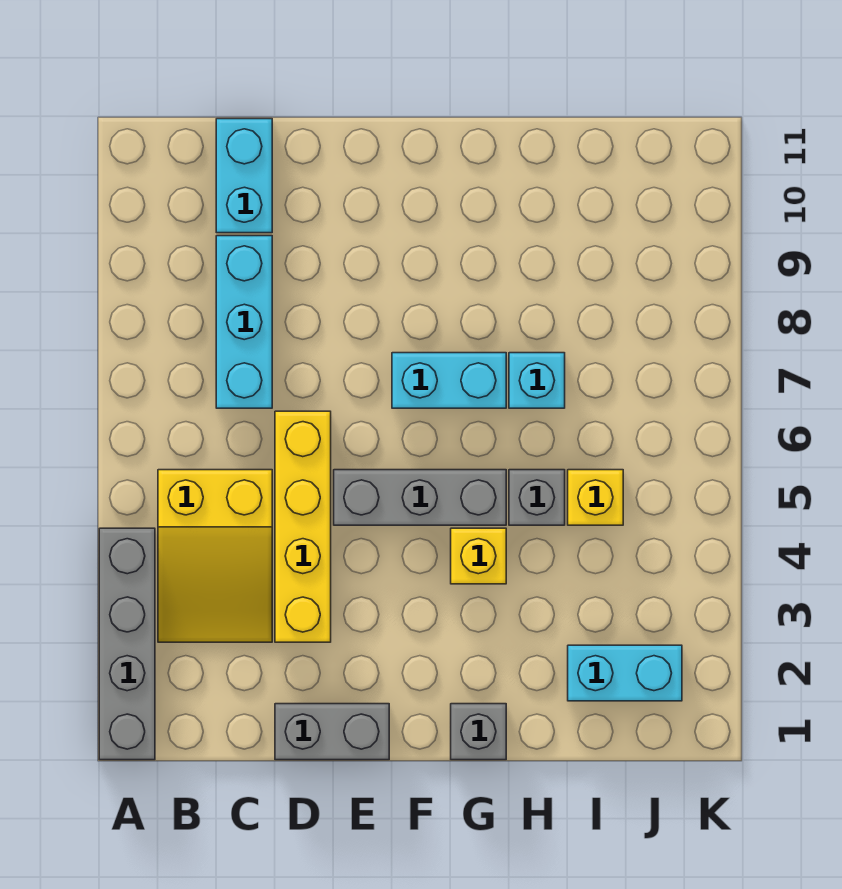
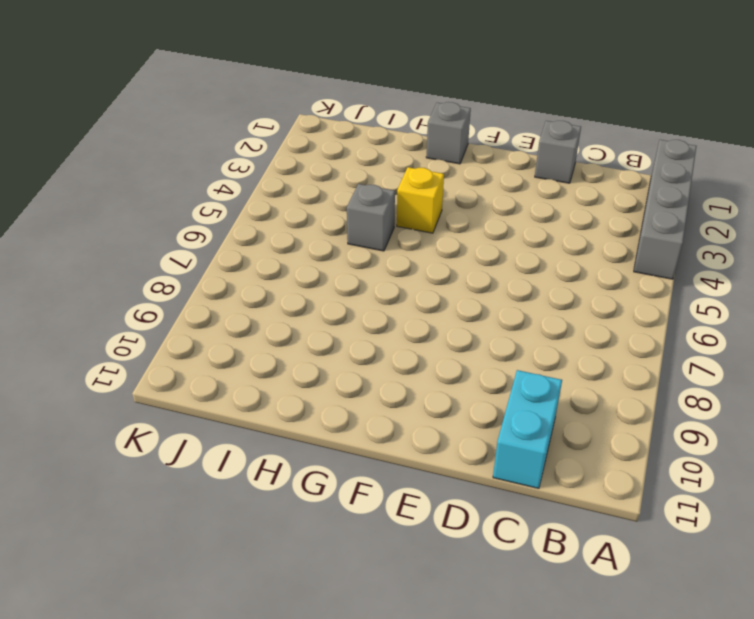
grey brick D1 level 1 -> grey brick D1:E1 level 1
none -> yellow slope B3:C5 level 1 top 5
none -> cyan brick C7:C9 level 1
none -> yellow brick D3:D6 level 1

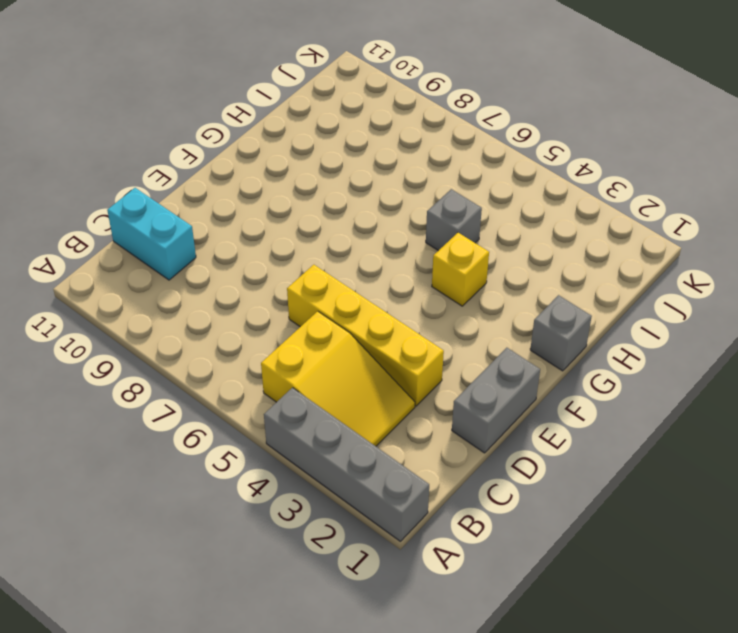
none -> cyan brick C7:C9 level 1
none -> grey brick E5:G5 level 1
none -> cyan brick F7:G7 level 1

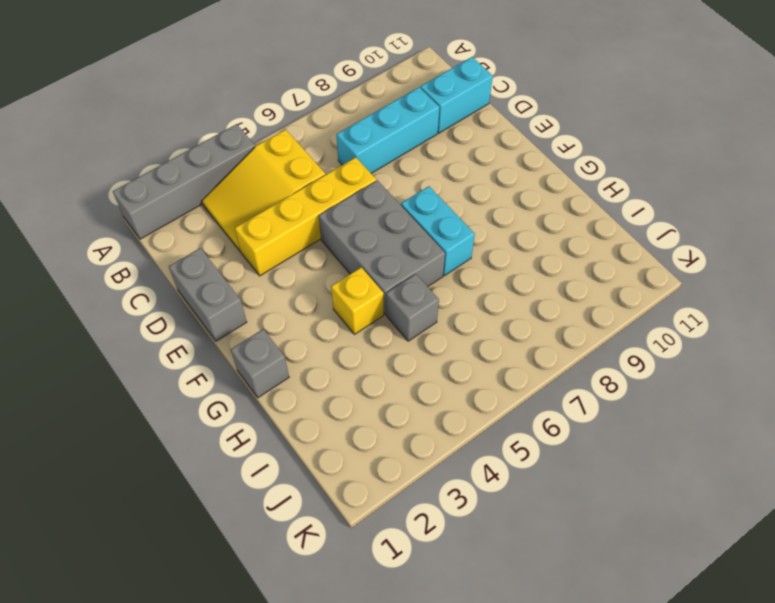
grey brick E5:G6 level 1 -> grey brick E5:G5 level 1
none -> cyan brick H7 level 1
none -> cyan brick I2:J2 level 1
none -> yellow brick I5 level 1

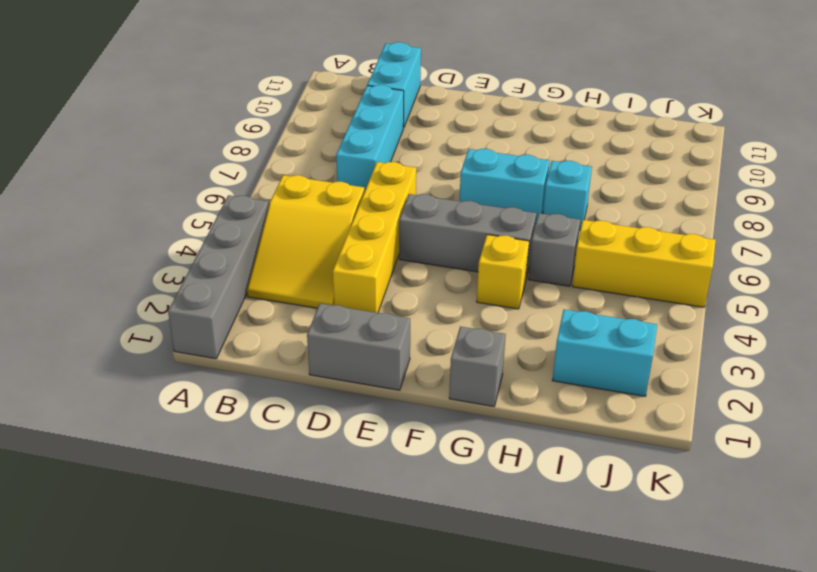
yellow brick I5:K5 level 1 -> yellow brick I5 level 1

